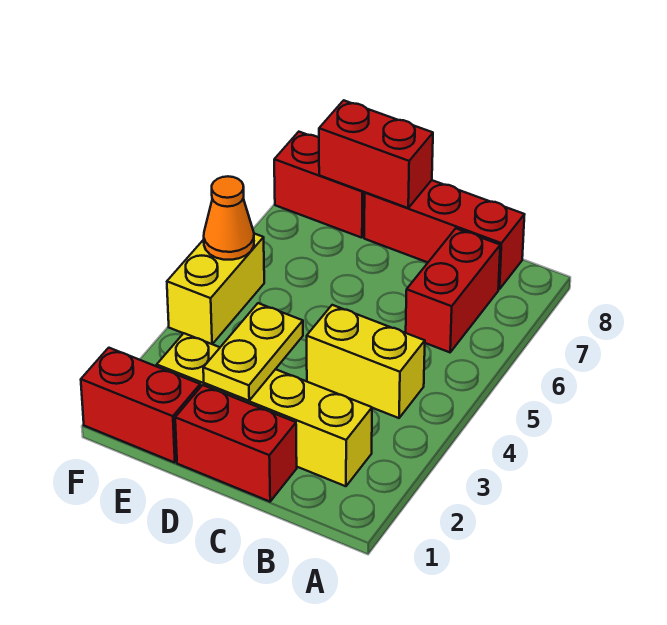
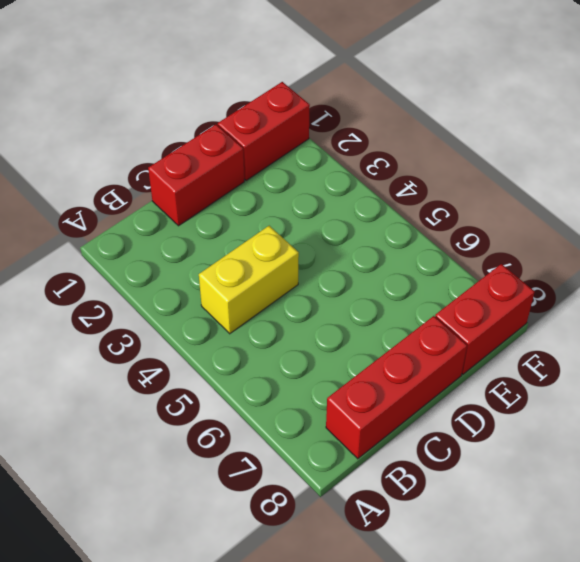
none -> yellow brick B2:E2 level 1
none -> red brick B6:B7 level 1

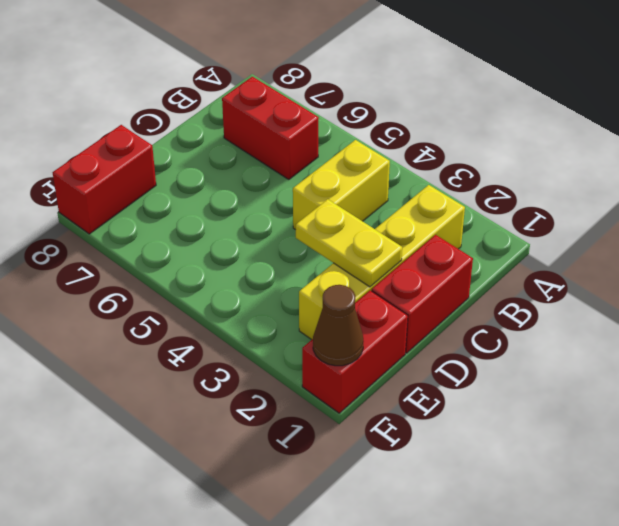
brown cone F1 level 2 -> none
none -> red brick B8:D8 level 1
none -> yellow brick F4:F5 level 1

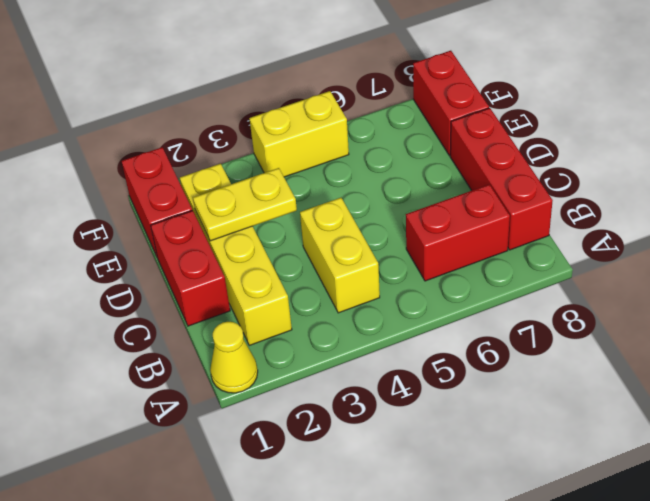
yellow cone A1 level 1 -> none
none -> red brick D8:E8 level 2
none -> orange cone F5 level 2

